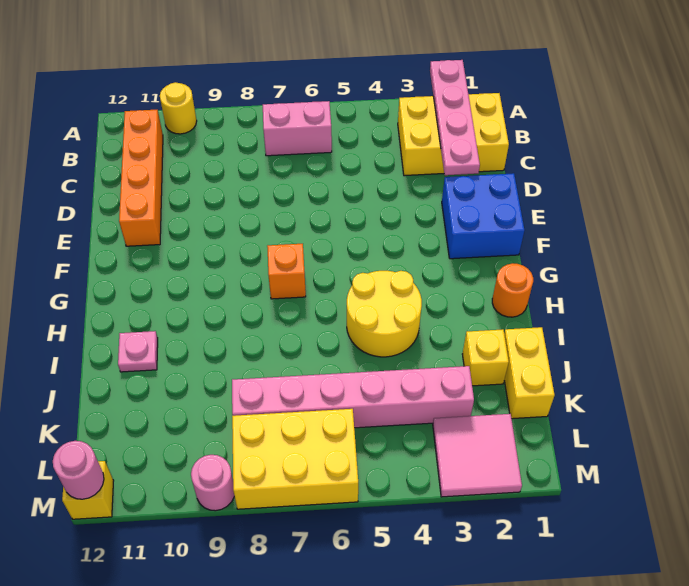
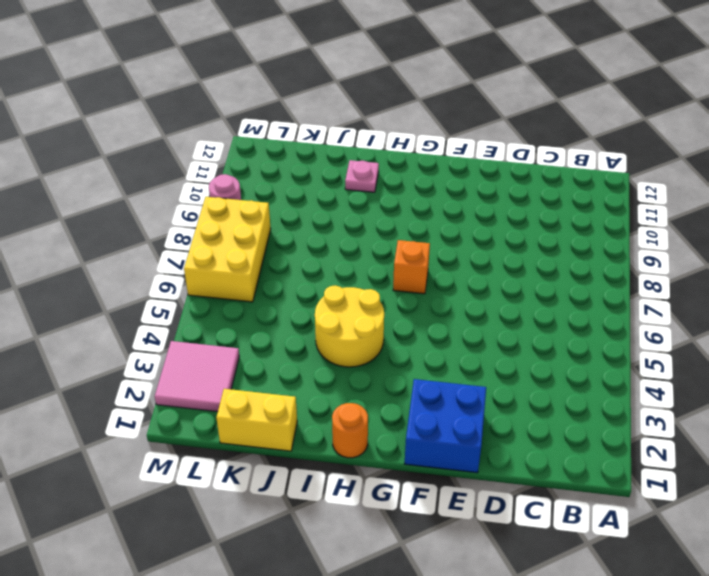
none -> yellow round brick A10 level 1
none -> yellow brick B1:C3 level 1
none -> pink brick B6:B7 level 1

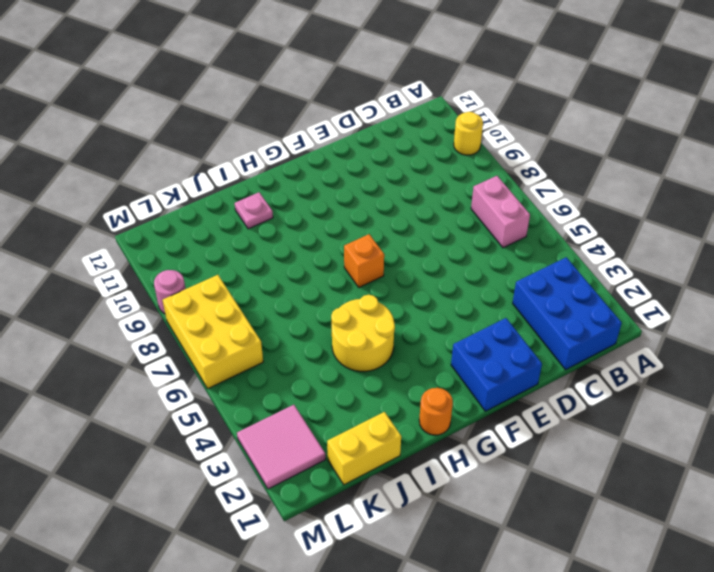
blue brick B1:C3 level 1 -> yellow brick B1:C3 level 1
none -> orange brick B11:E11 level 1
none -> yellow brick J2 level 1
none -> pink brick K3:K8 level 1

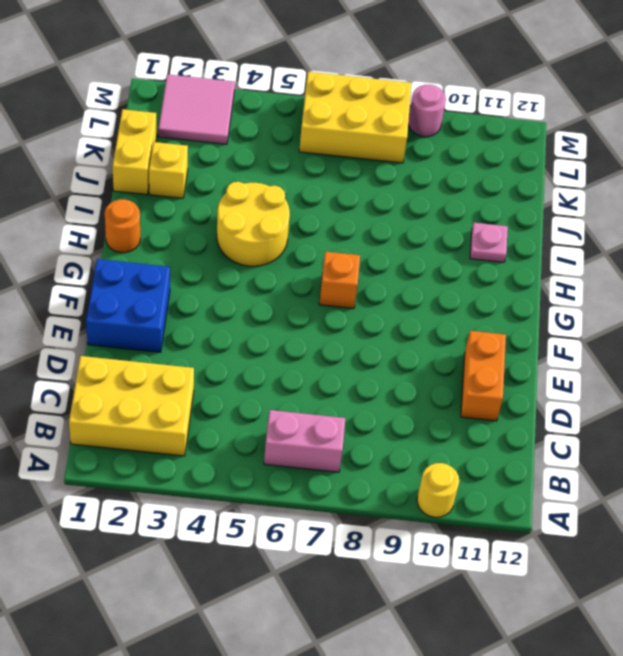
orange brick D11:E11 level 1 -> orange brick B11:E11 level 1
none -> pink brick K3:K8 level 1
none -> yellow brick M12 level 1
none -> pink plate A2:D2 level 2

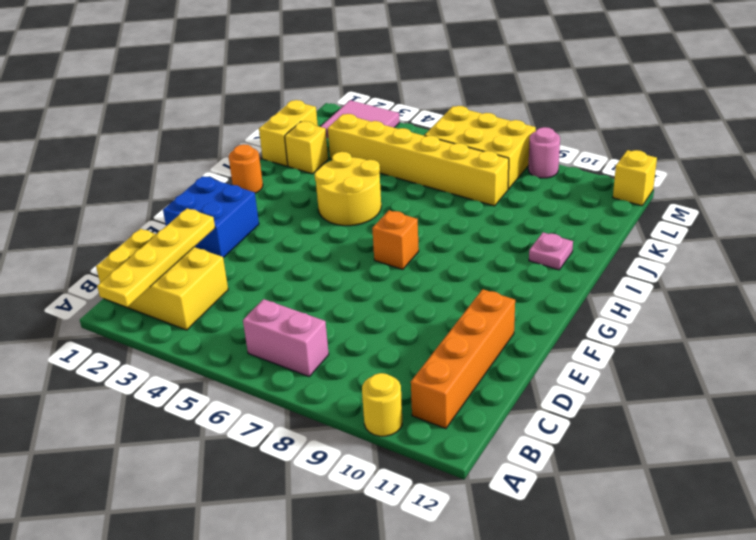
yellow plate A2:D2 level 2 -> pink plate A2:D2 level 2
yellow brick K3:K8 level 1 -> pink brick K3:K8 level 1
none -> pink round brick M12 level 2

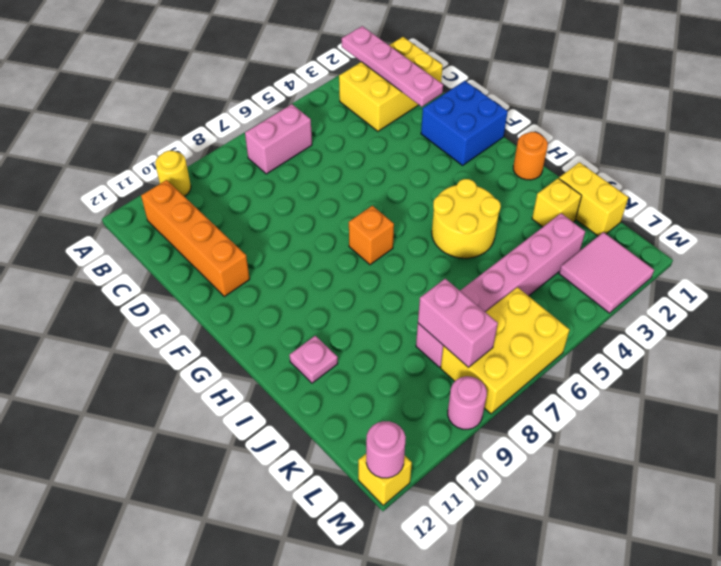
pink brick K8:L8 level 2 -> none

